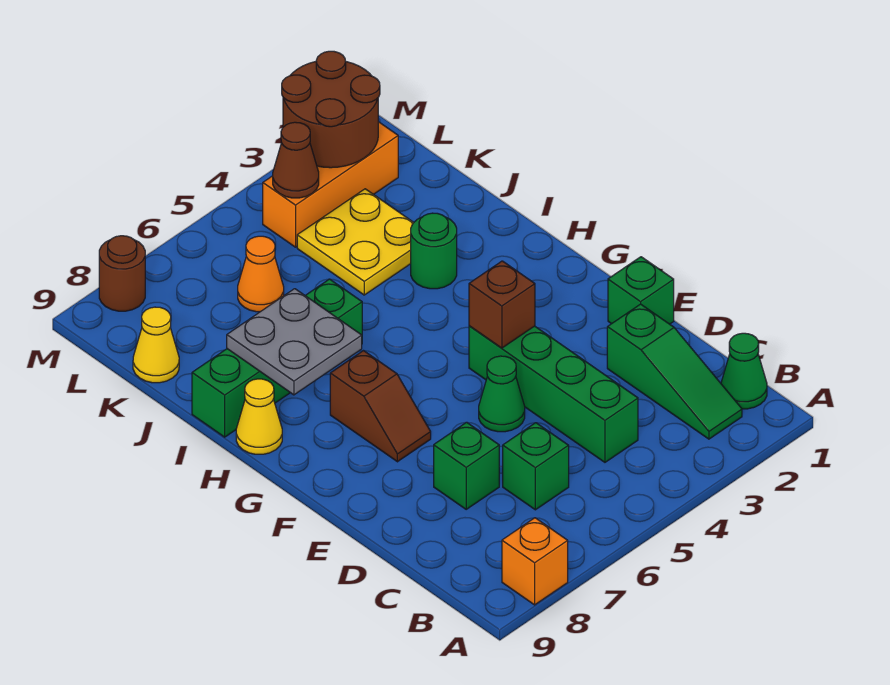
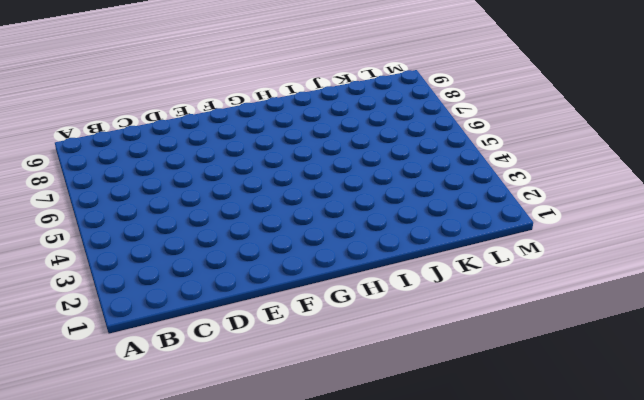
none -> orange brick A8 level 1
none -> green cone B1 level 1
none -> green slope B2:D2 level 1 top D

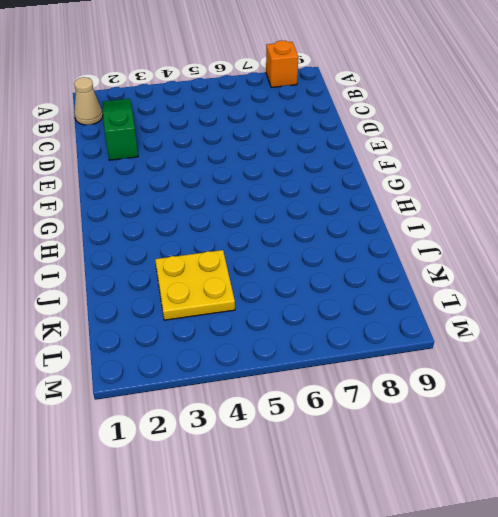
tan cone B1 level 1 -> green cone B1 level 1
none -> green brick C4:F4 level 1
none -> green brick C6 level 1
none -> green brick D7 level 1

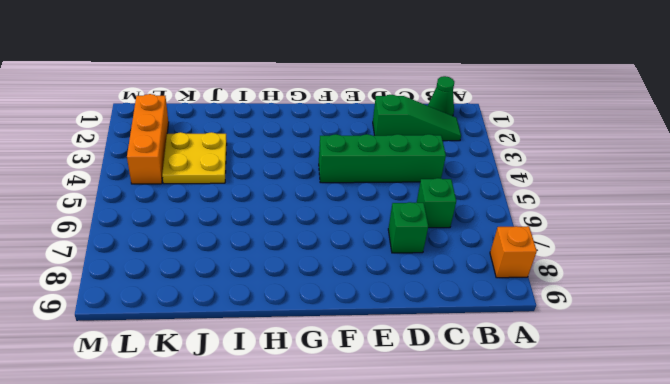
none -> green brick E1 level 1
none -> green cone E5 level 1
none -> brown slope F7:G7 level 1 top G

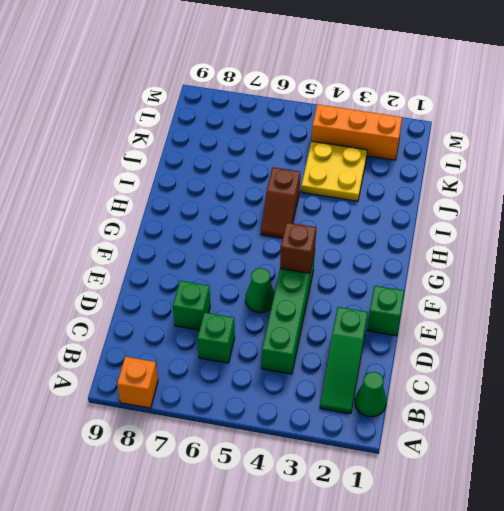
brown slope H5:I5 level 1 top I -> brown slope F7:G7 level 1 top G
none -> yellow cone H9 level 1
none -> green round brick I3 level 1
none -> green brick I6:I9 level 1

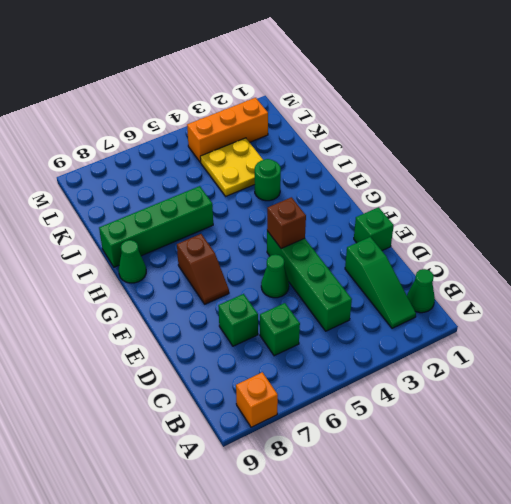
green cone H9 level 1 -> yellow cone H9 level 1
none -> orange cone K6 level 1
none -> yellow cone K9 level 1
none -> brown round brick M8 level 1

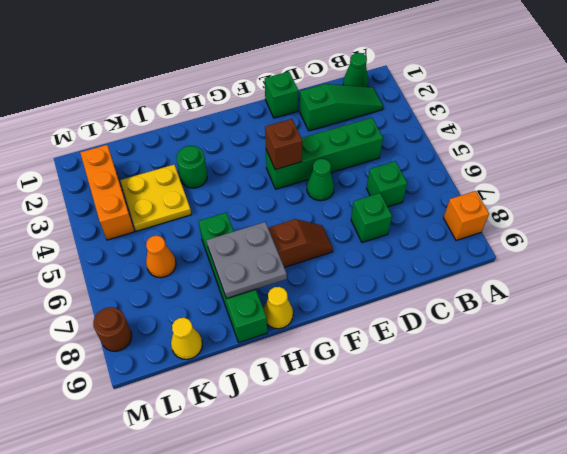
none -> brown round brick L2:M3 level 2
none -> brown cone L4 level 2

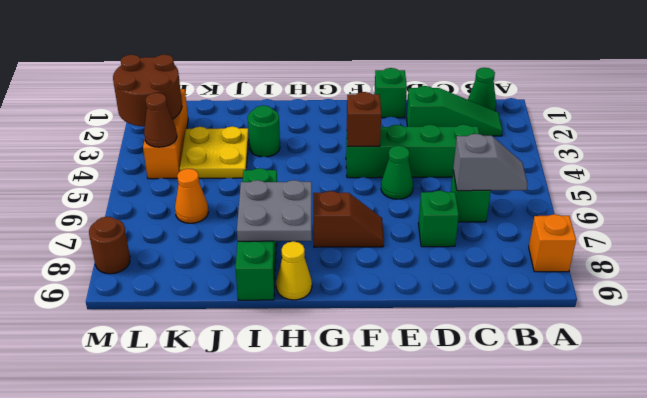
grey slope B6:C6 level 2 top C -> none
none -> yellow cone K9 level 1

